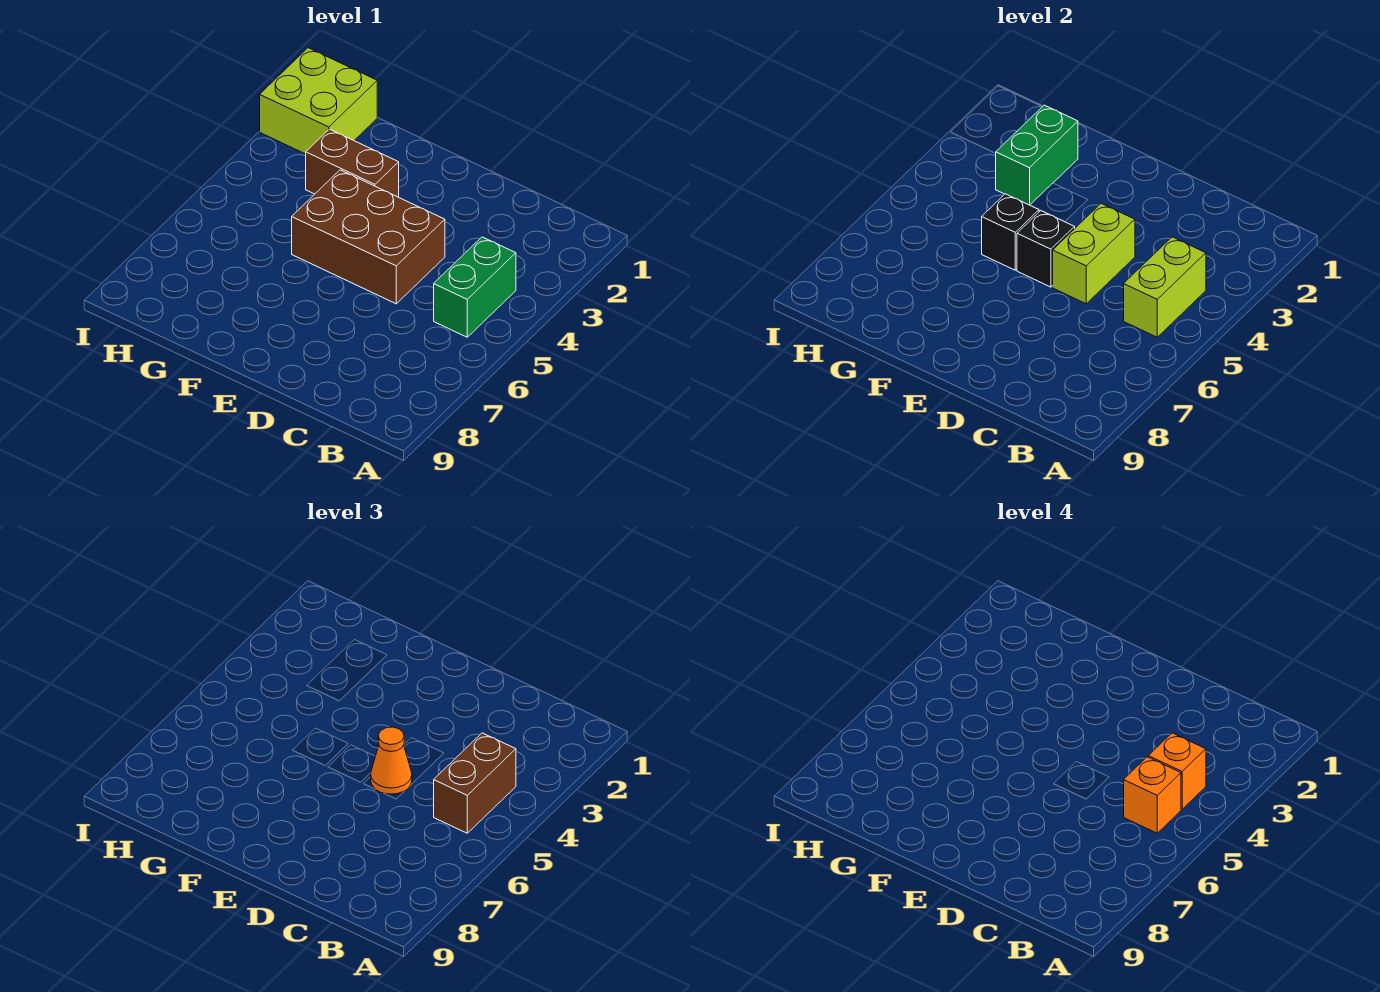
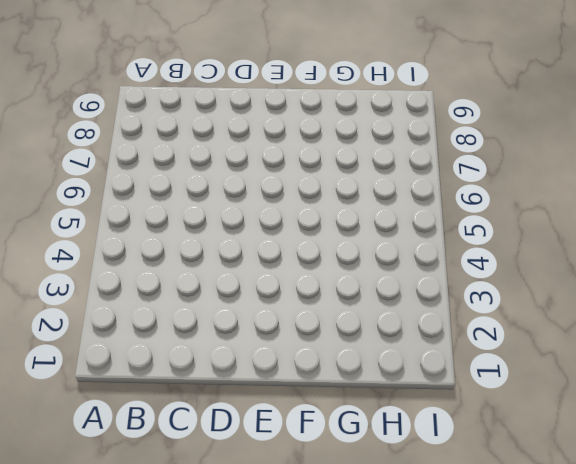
none -> green brick B4:B5 level 1
none -> brown brick D4:F5 level 1
none -> brown brick F3:G3 level 1

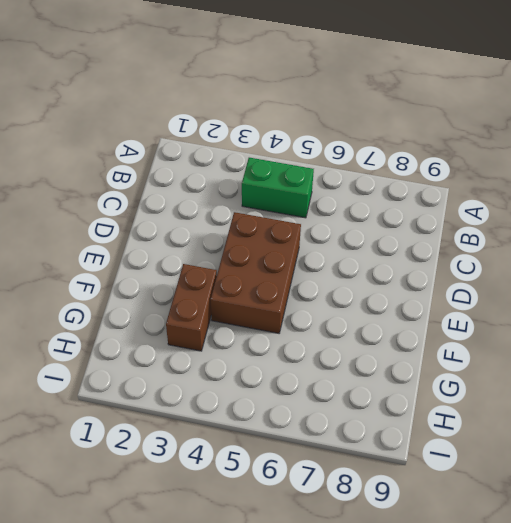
none -> lime brick H1:I2 level 1
none -> lime brick B4:B5 level 2
none -> lime brick D4:D5 level 2

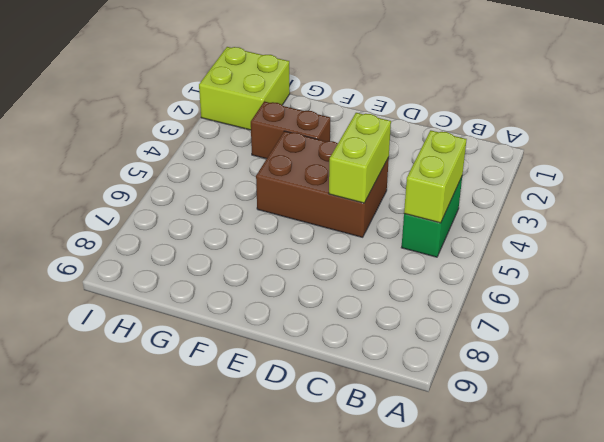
none -> black brick E5 level 2
none -> black brick F5 level 2
none -> green brick G2:G3 level 2

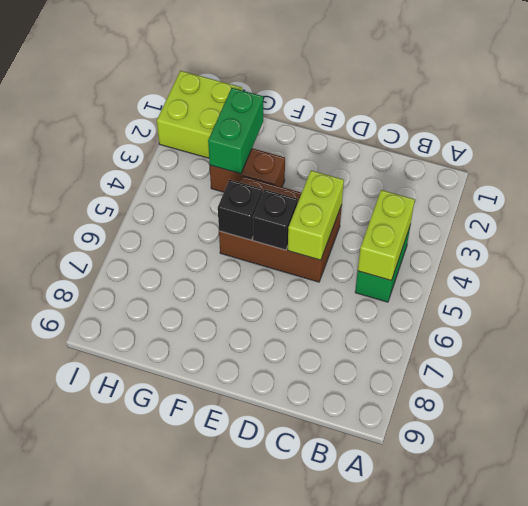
none -> brown brick B4:B5 level 3
none -> orange cone D5 level 3
none -> orange brick B4 level 4

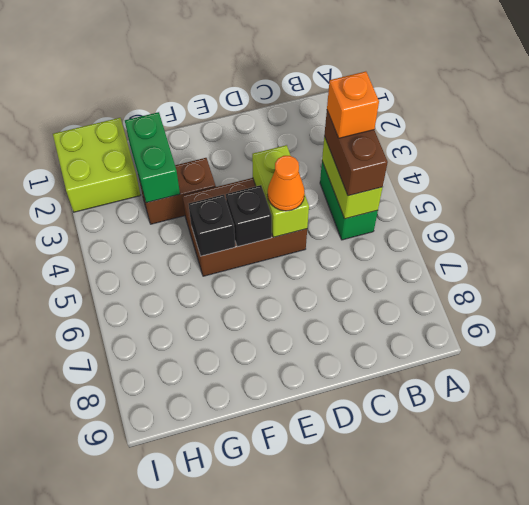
none -> orange brick B5 level 4

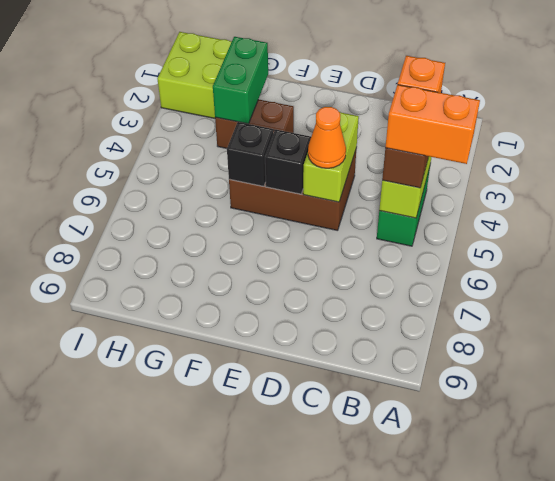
orange brick A5:B5 level 4 -> orange brick B5 level 4

